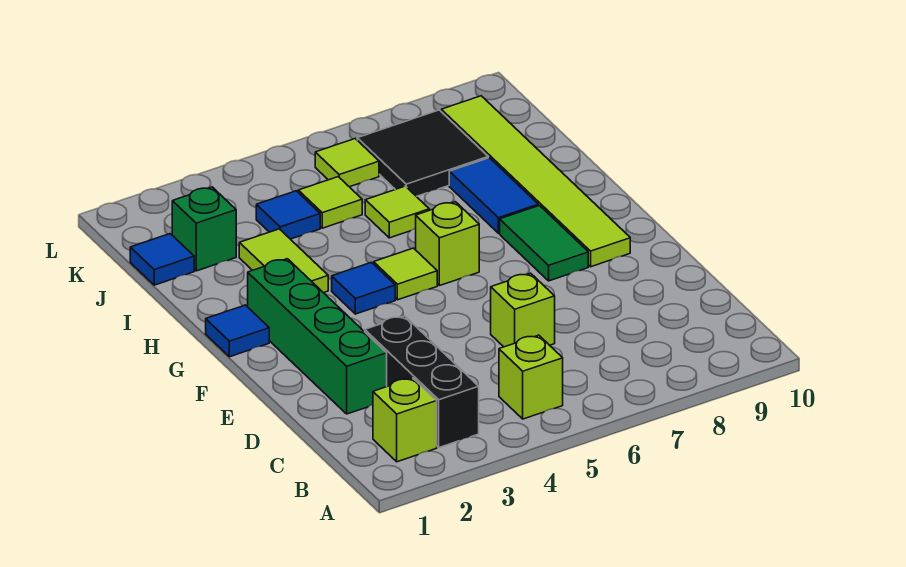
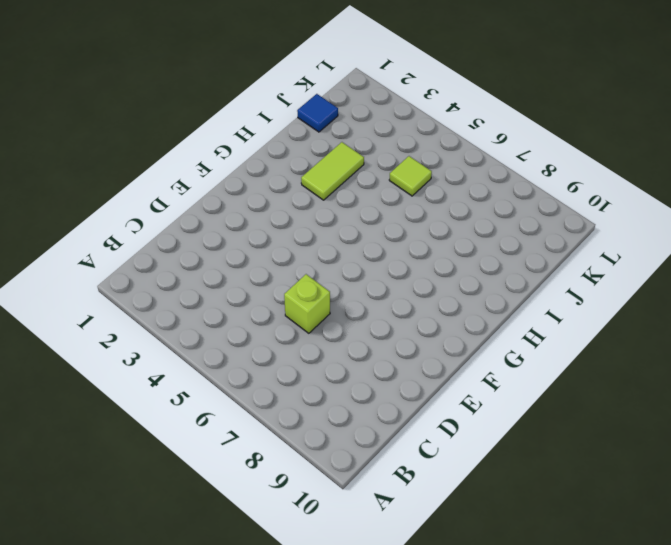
none -> lime brick B2 level 1
none -> black brick B3:D3 level 1
none -> lime brick B5 level 1

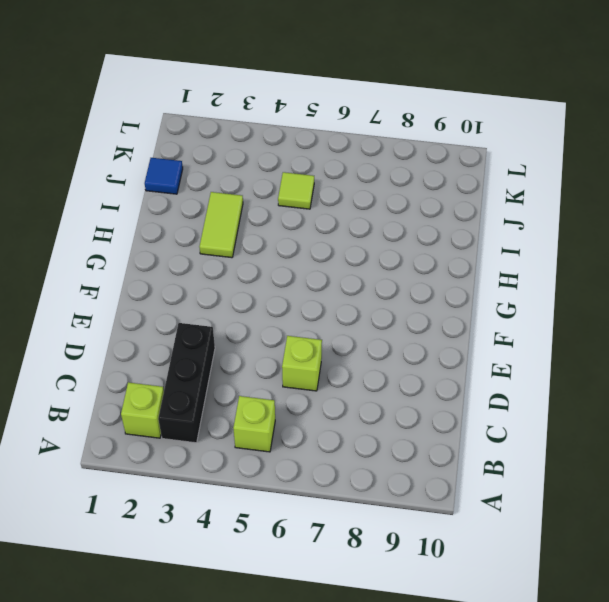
none -> green brick D2:G2 level 1
none -> green tile F8:G8 level 1
none -> lime tile F9:K9 level 1

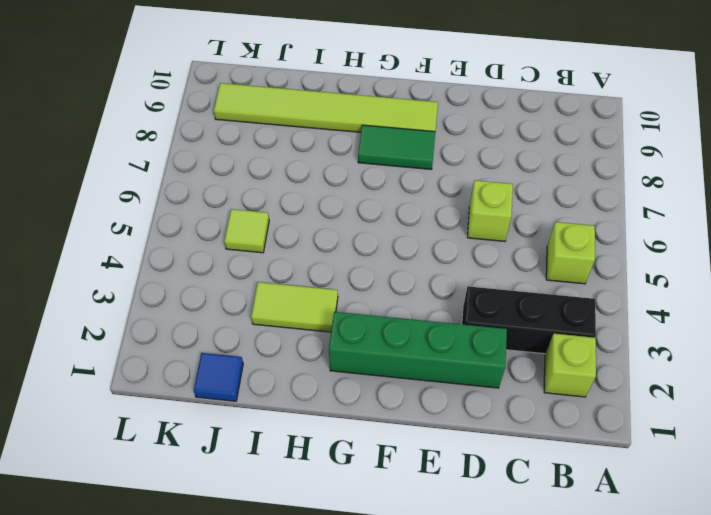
none -> blue tile G1 level 1
none -> blue tile G4 level 1
none -> lime tile G5 level 1

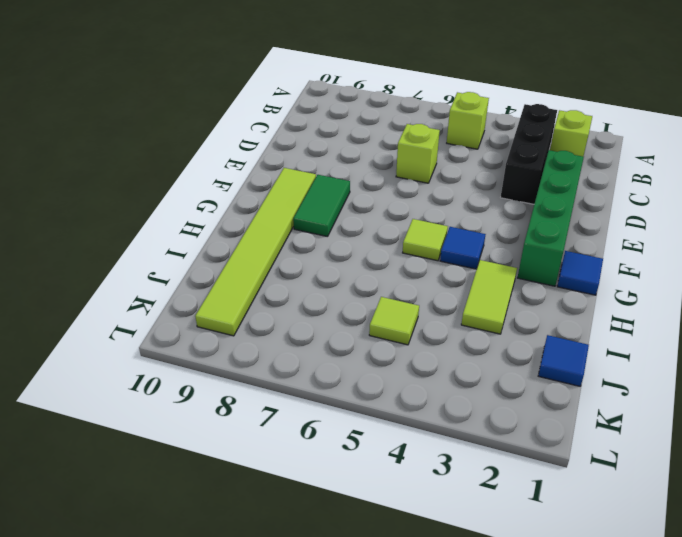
none -> lime brick G6 level 1
none -> blue tile H8:I8 level 1
none -> lime tile I6 level 1

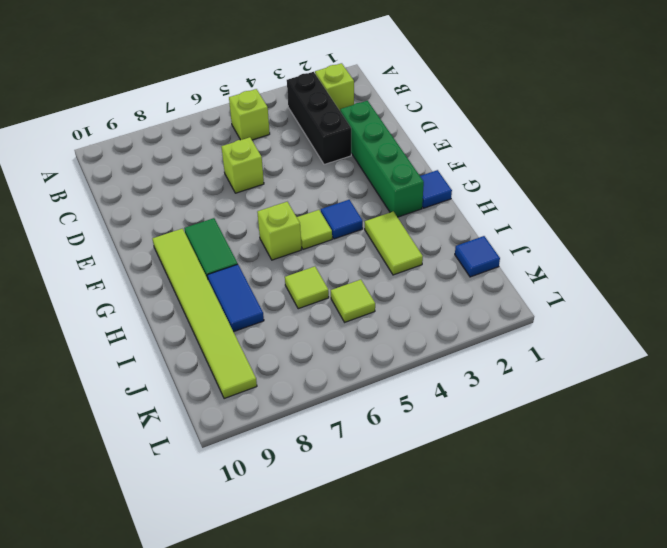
none -> green brick J2 level 1
none -> blue tile J4 level 1
none -> black tile J7:K8 level 1

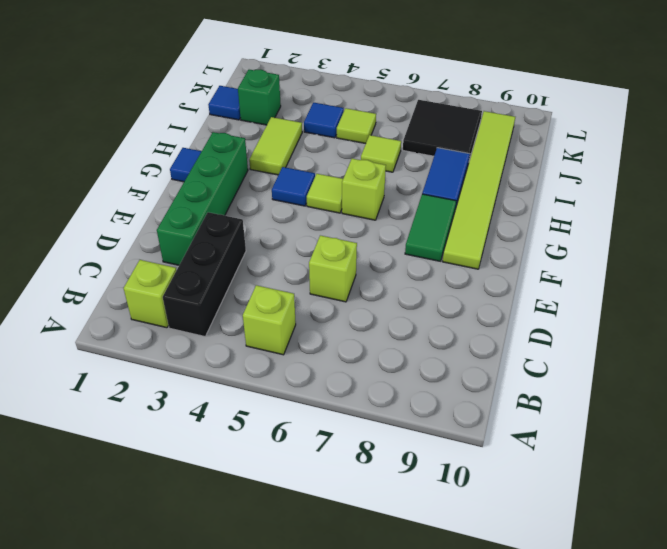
none -> lime tile K6 level 1

